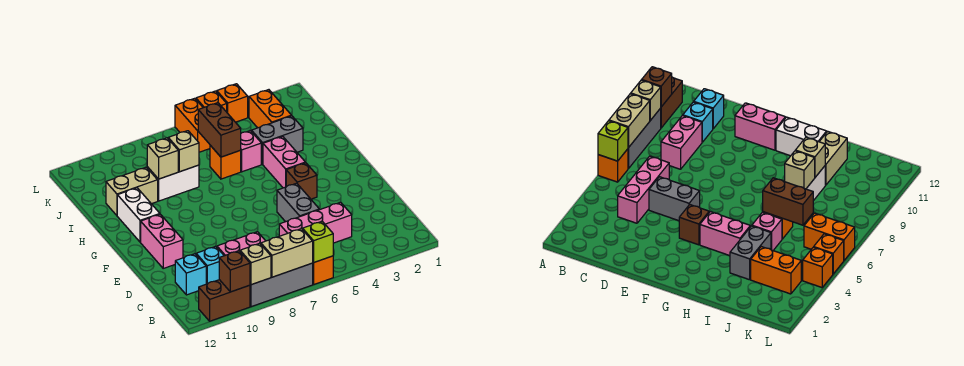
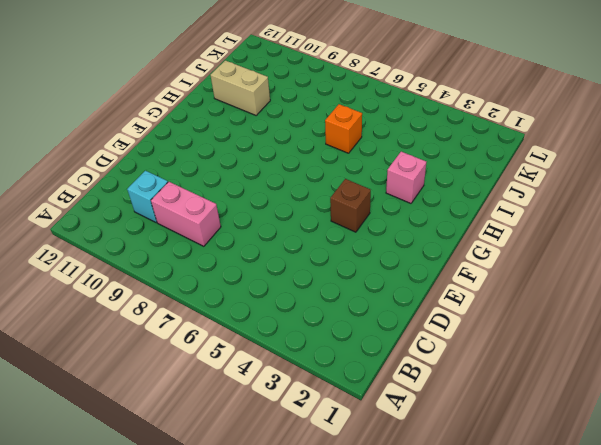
pink brick H3 level 1 -> pink brick I5 level 1
none -> orange brick A6 level 1
none -> grey brick A7:A9 level 1
none -> brown brick A10:A11 level 1

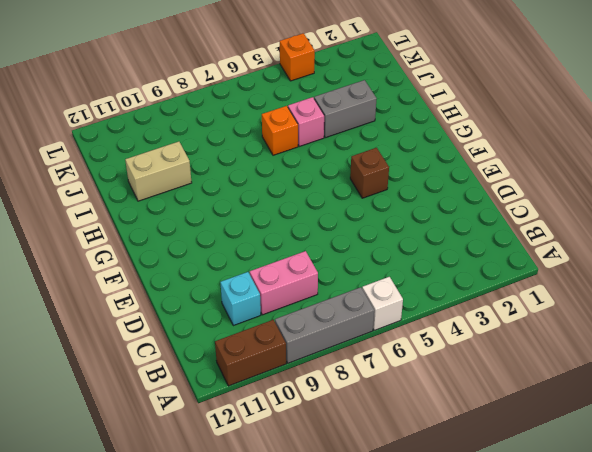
white brick A6 level 1 -> orange brick A6 level 1
none -> pink brick C4:C6 level 1
none -> cyan brick C11 level 1
none -> grey brick D5:E5 level 1

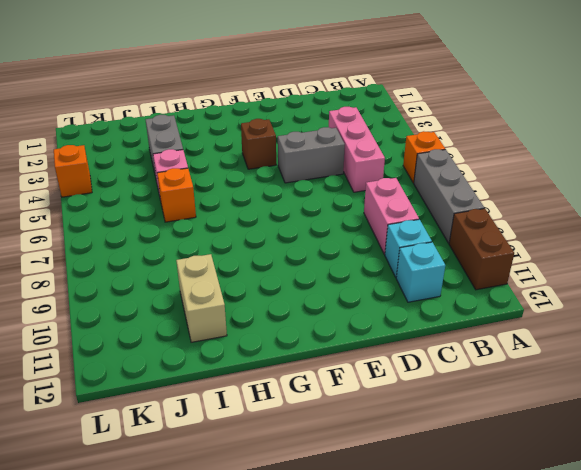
none -> pink brick E11:F11 level 1
none -> pink brick G4:H4 level 1
none -> white brick G11:H11 level 1

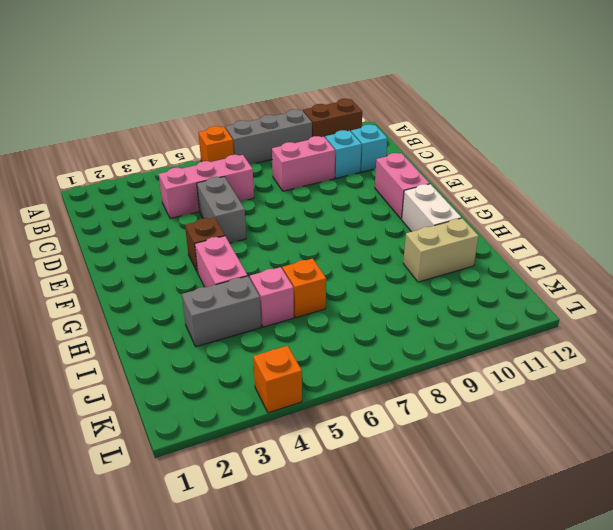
none -> white brick I8:I9 level 1
none -> orange brick J3:K3 level 1
none -> orange brick K6:L6 level 1

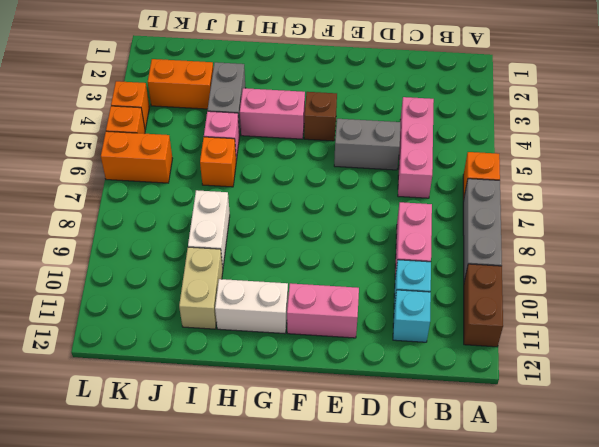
none -> lime brick A6 level 2
none -> tan brick A7:A8 level 2
none -> tan brick A9 level 2

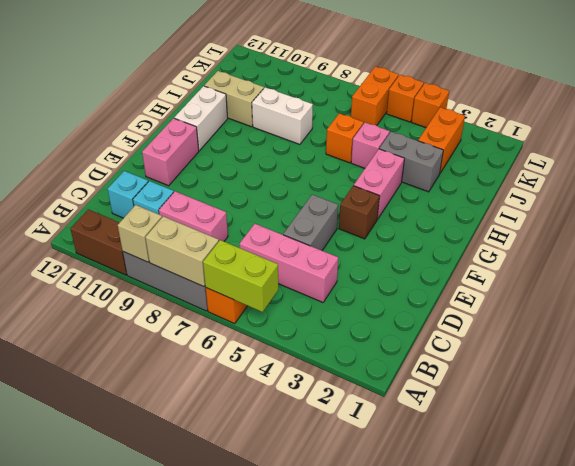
lime brick A5:A6 level 2 -> lime brick A6 level 2
none -> brown brick A10 level 2
none -> brown brick I6:J6 level 2
none -> tan brick I8 level 2

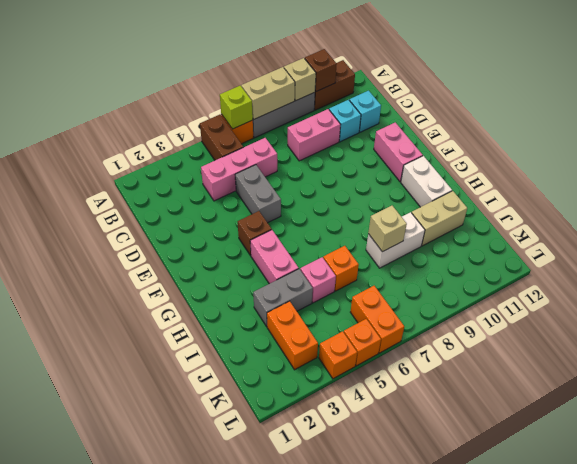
brown brick A5:B5 level 1 -> brown brick I6:J6 level 2
none -> tan brick I9 level 2

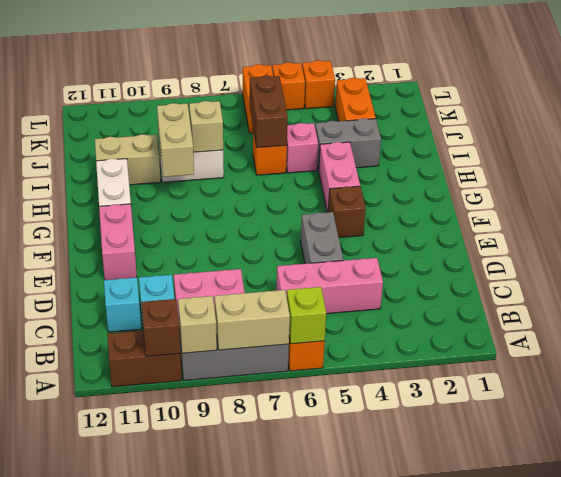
tan brick H9:I9 level 2 -> tan brick I9 level 2

